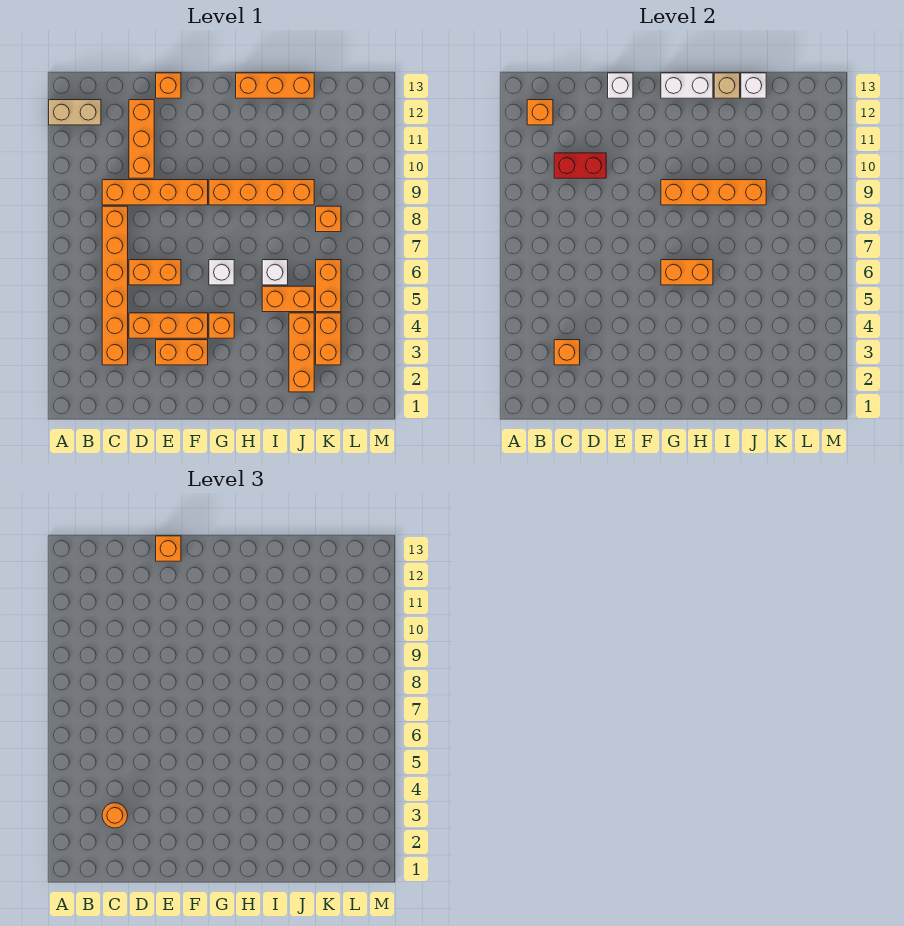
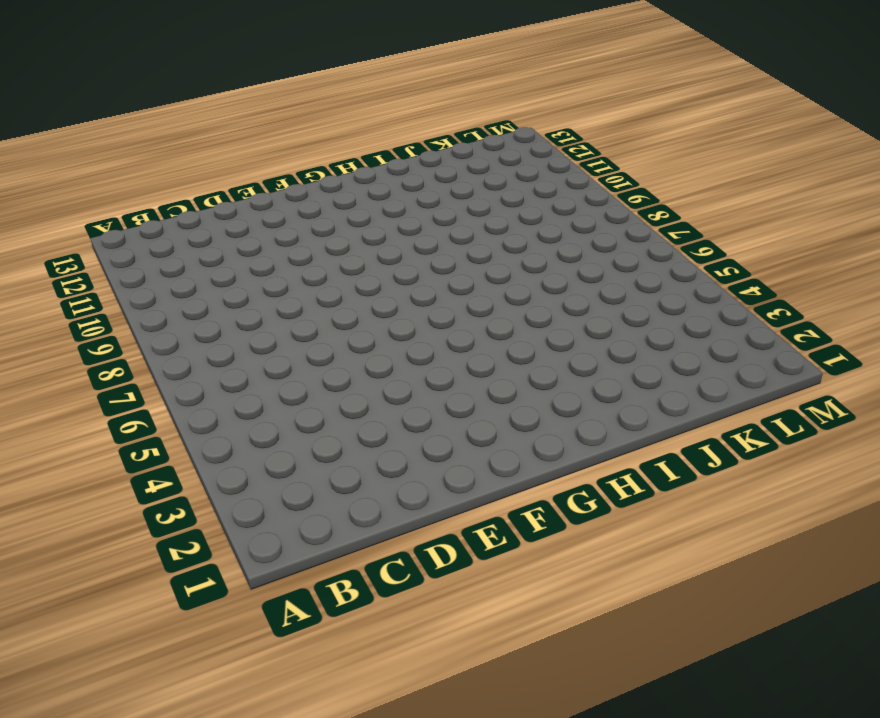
none -> tan brick A12:B12 level 1
none -> orange brick C3:C8 level 1
none -> orange brick C9:F9 level 1

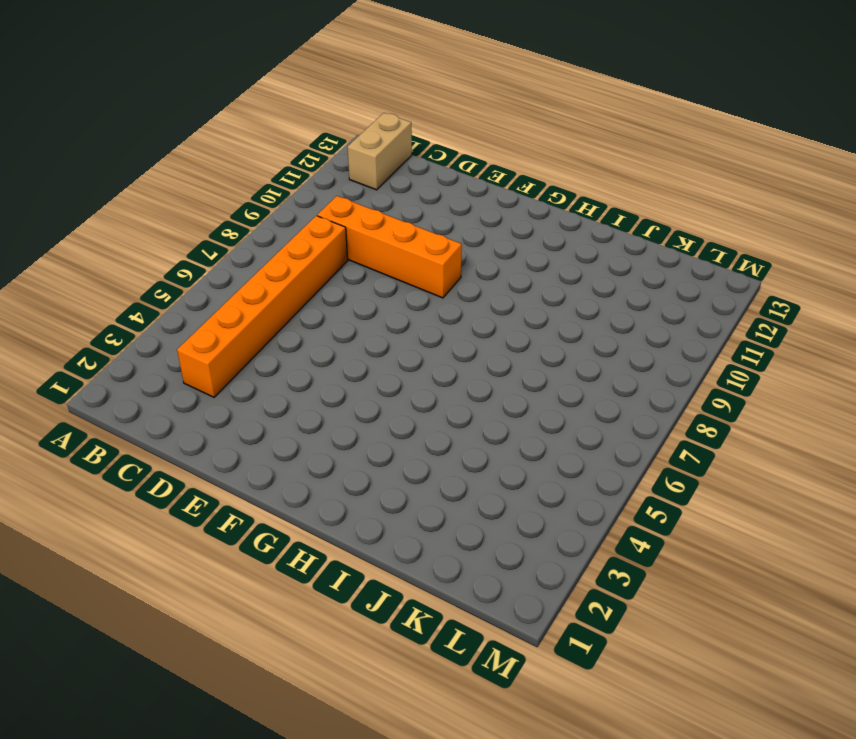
tan brick B12:B13 level 1 -> tan brick A12:B12 level 1
none -> orange brick D4:F4 level 1
none -> orange brick D6:E6 level 1
none -> orange brick D10:D12 level 1

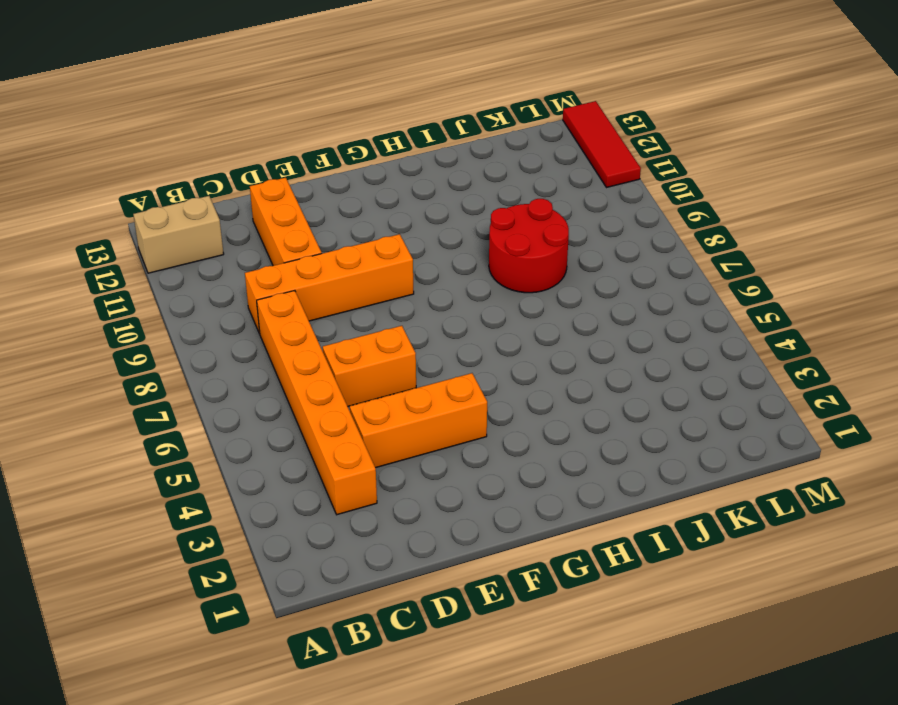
red round brick I8:J9 level 1 -> orange brick G9:J9 level 1
red tile M11:M13 level 1 -> none
none -> orange brick E3:F3 level 1
none -> orange brick E13 level 1
none -> orange brick G4 level 1

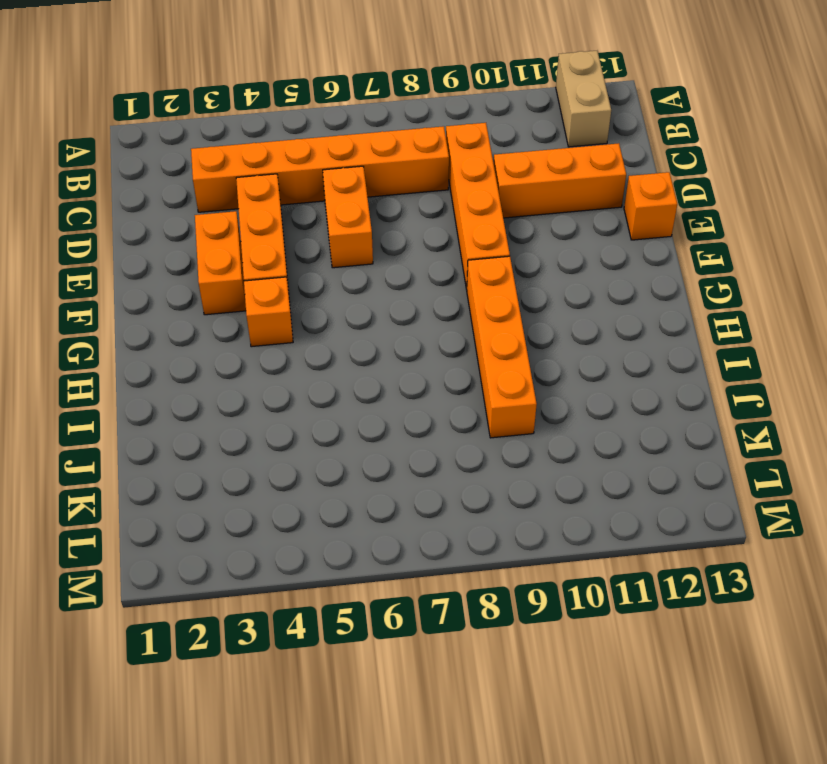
none -> white brick G6 level 1
none -> orange brick H13:J13 level 1
none -> orange brick I5:J5 level 1

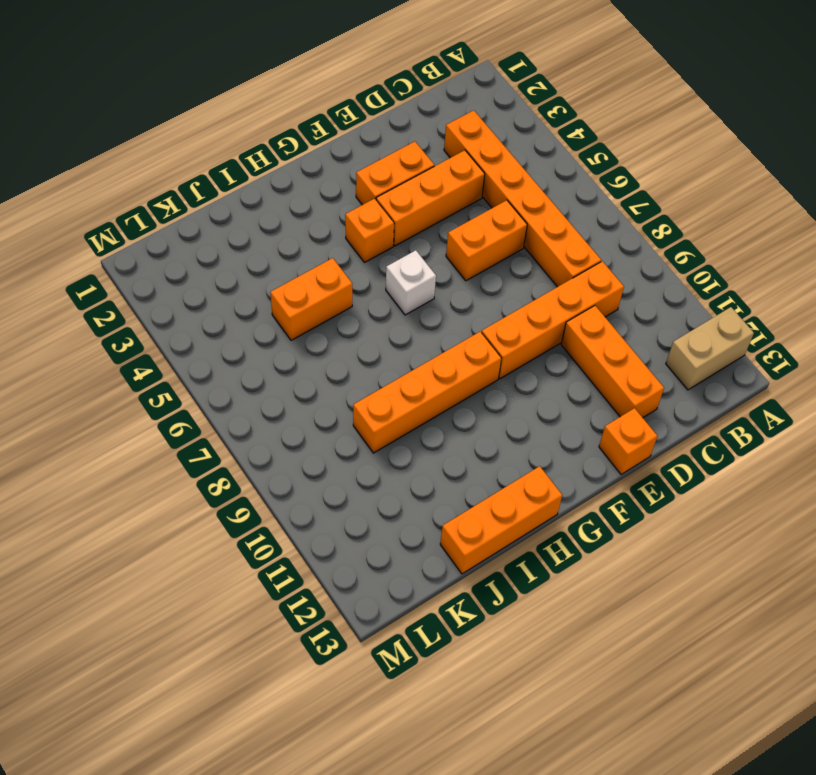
none -> white brick I6 level 1
none -> orange brick J2:J4 level 1
none -> orange brick K3:K4 level 1

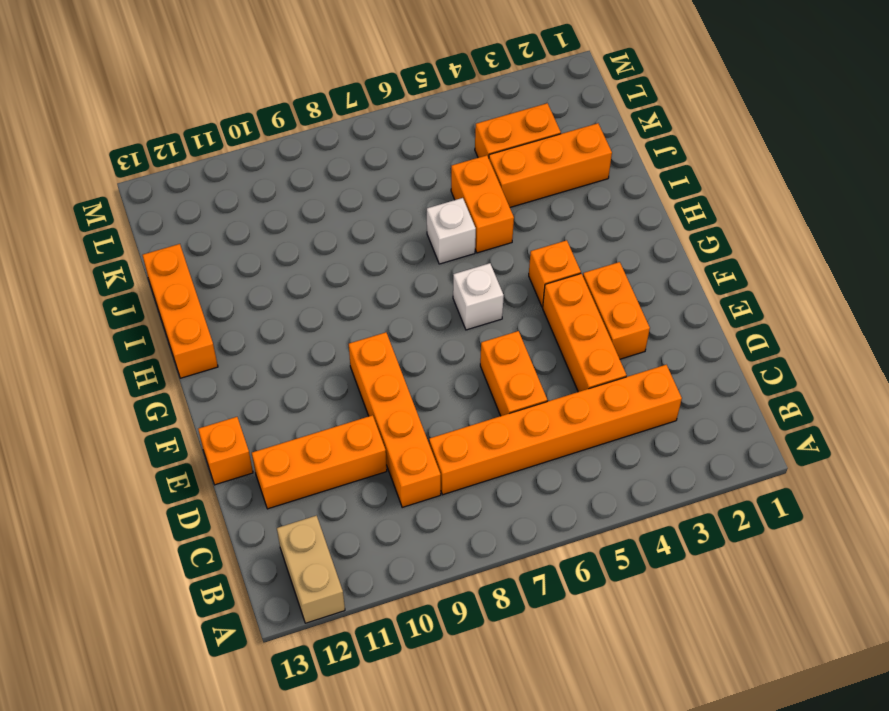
none -> orange brick G9:J9 level 1
none -> orange brick K5:K6 level 1
none -> orange brick K8 level 1

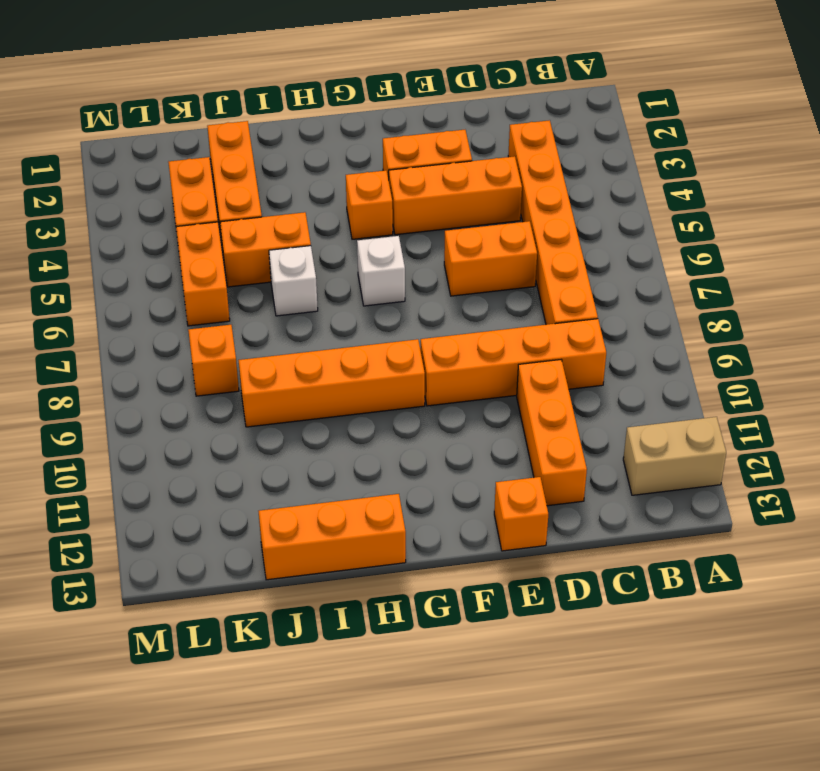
none -> orange brick B12 level 2
none -> orange brick C3 level 2
none -> red brick C10:D10 level 2

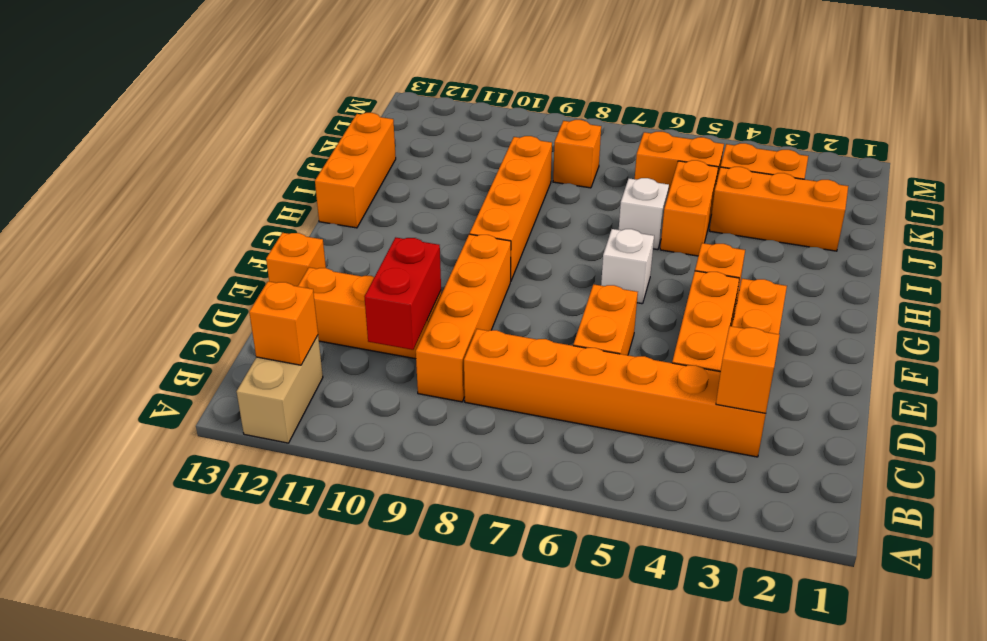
none -> white brick E13 level 2
none -> orange brick G6:H6 level 2
none -> orange brick G9:J9 level 2

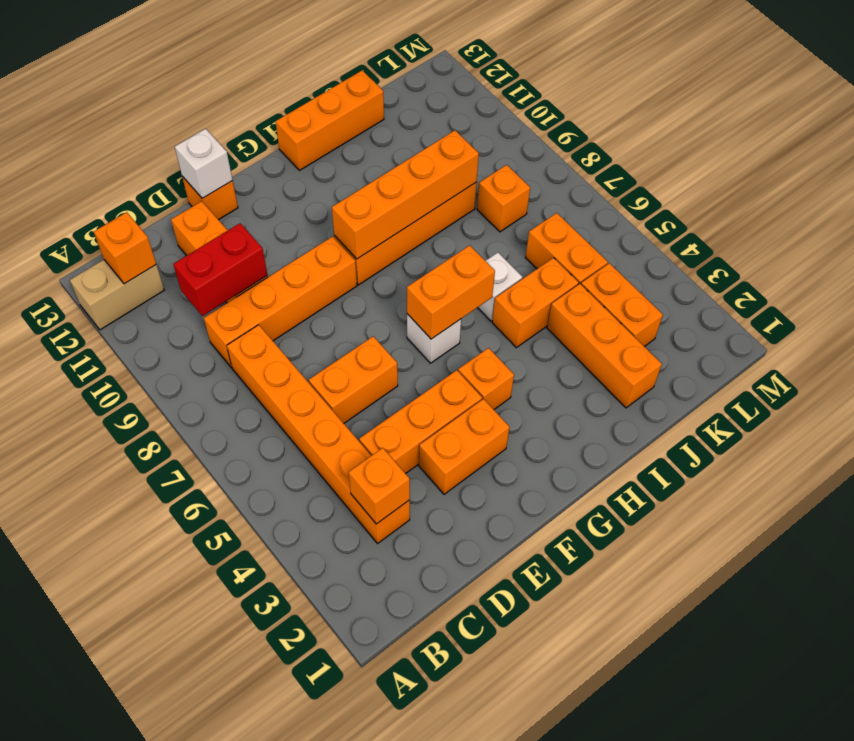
none -> white brick G13:H13 level 2
none -> tan brick I13 level 2
none -> white brick J13 level 2

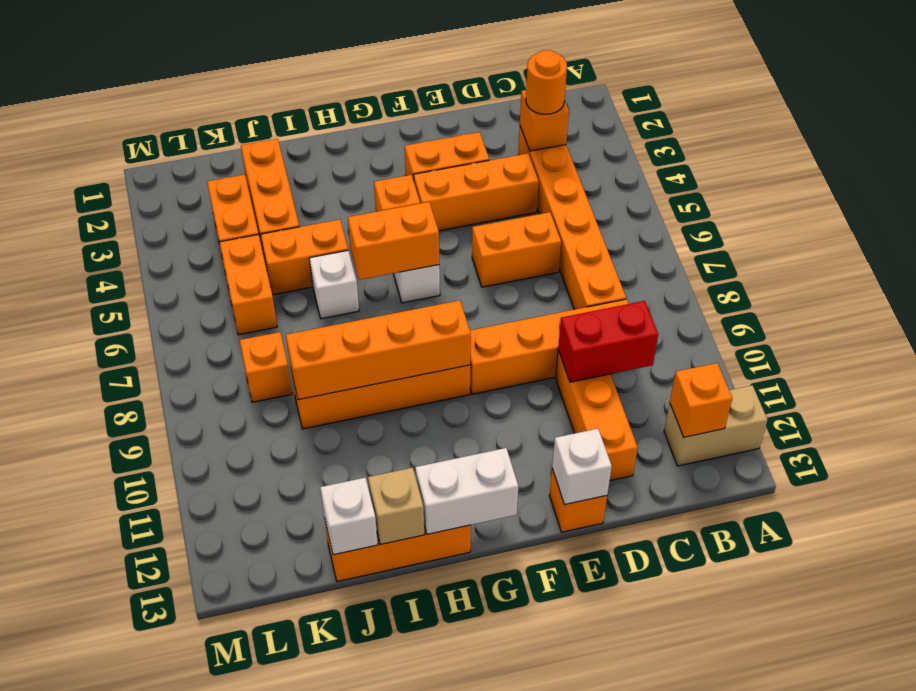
none -> orange brick E13 level 3

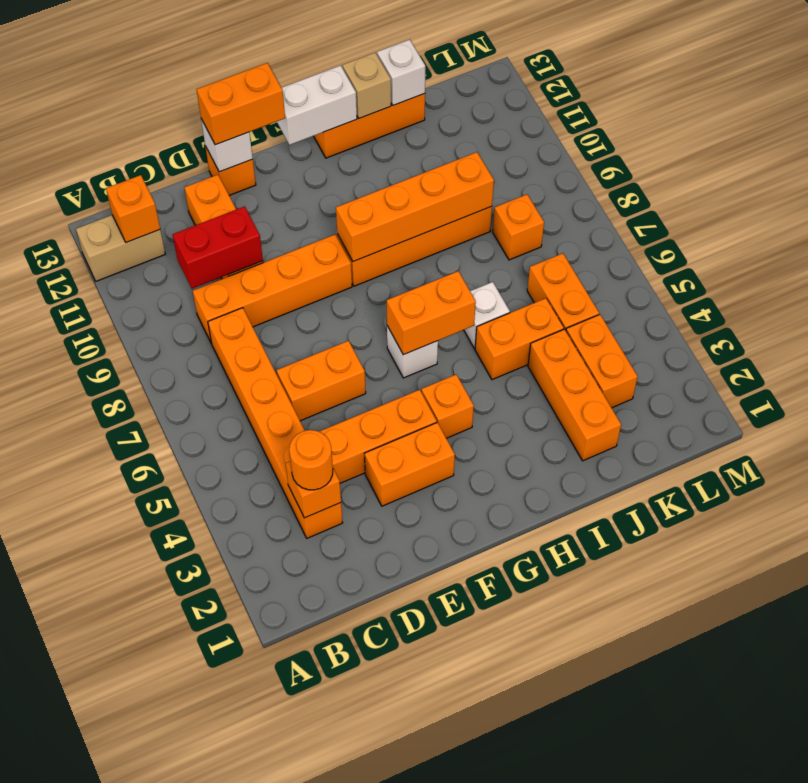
orange brick E13:F13 level 3 -> orange brick E13 level 3

